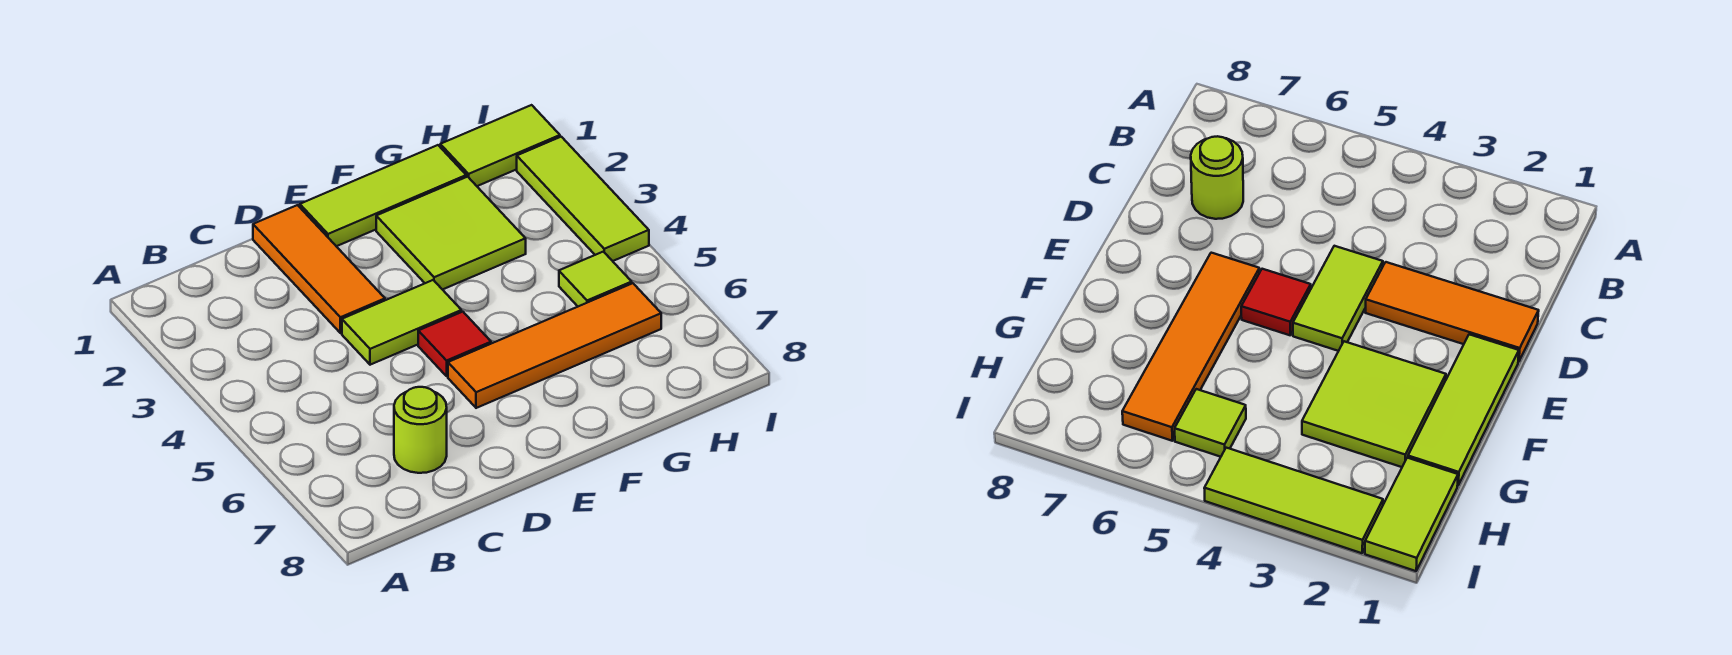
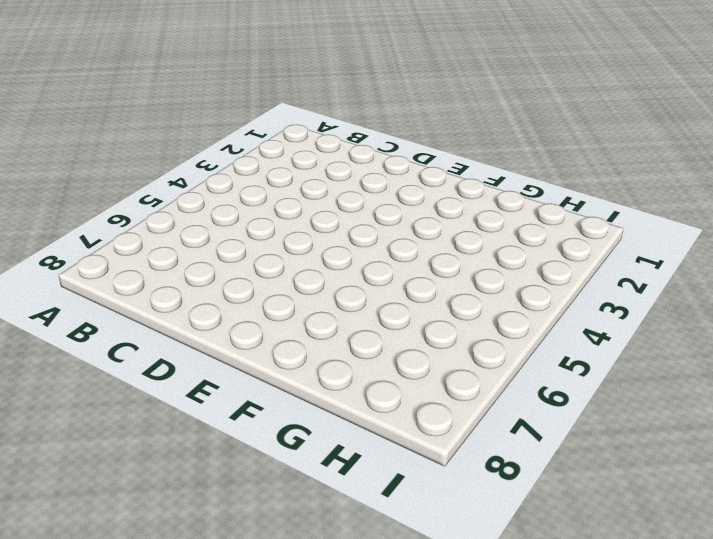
none -> lime round brick C7 level 1
none -> orange tile D1:D3 level 1

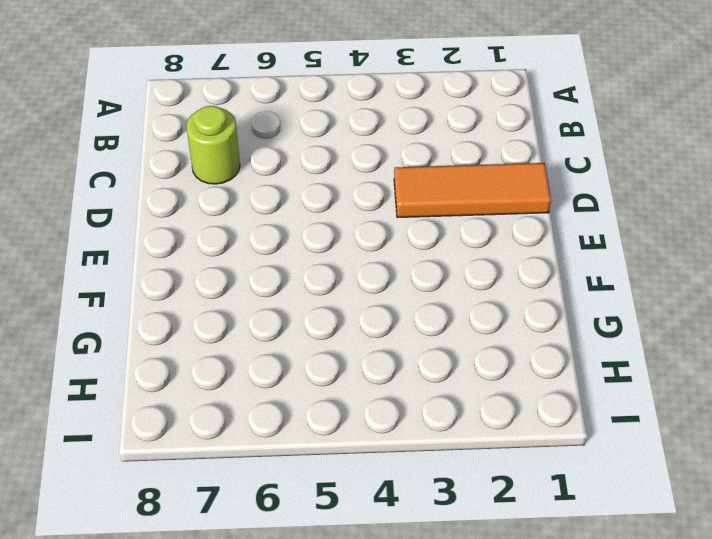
none -> lime tile D4:E4 level 1
none -> lime tile E1:G1 level 1

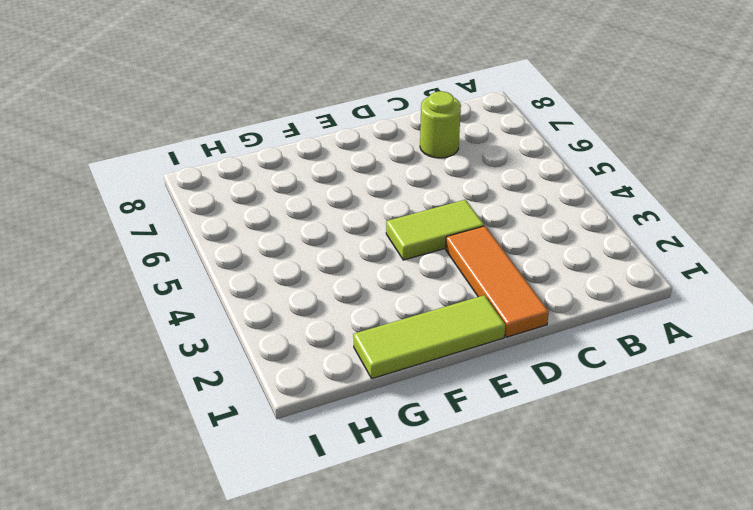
none -> red tile E5 level 1
none -> orange tile E6:H6 level 1

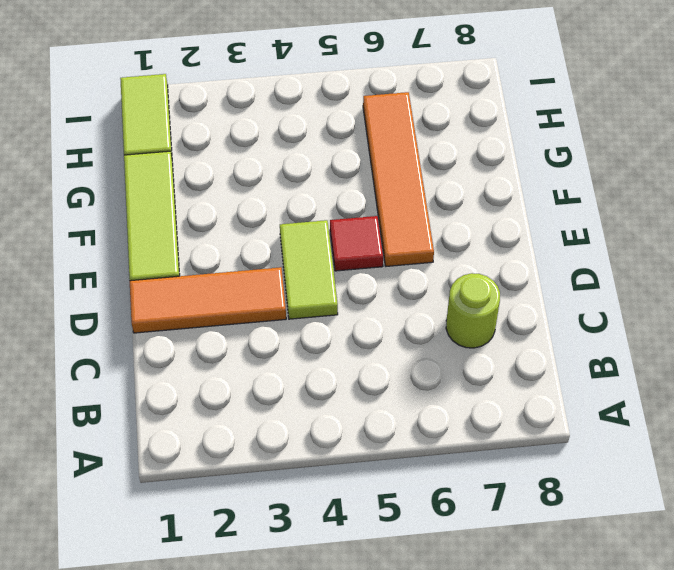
none -> lime tile F2:G3 level 1
none -> lime tile H5 level 1

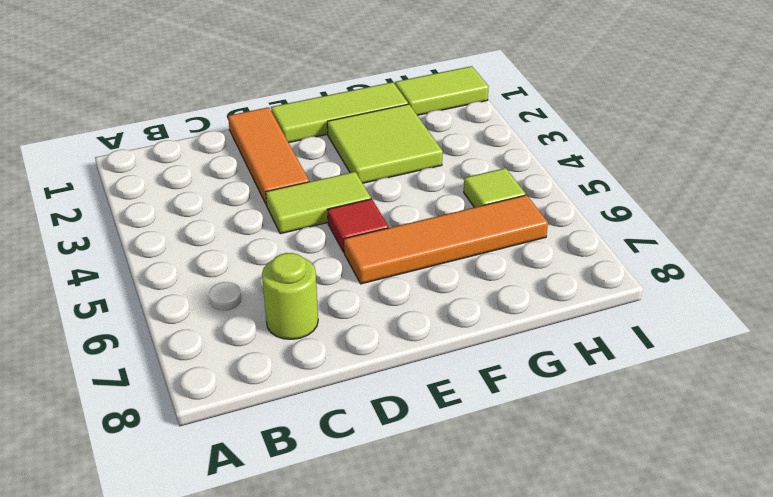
none -> lime tile I2:I4 level 1

